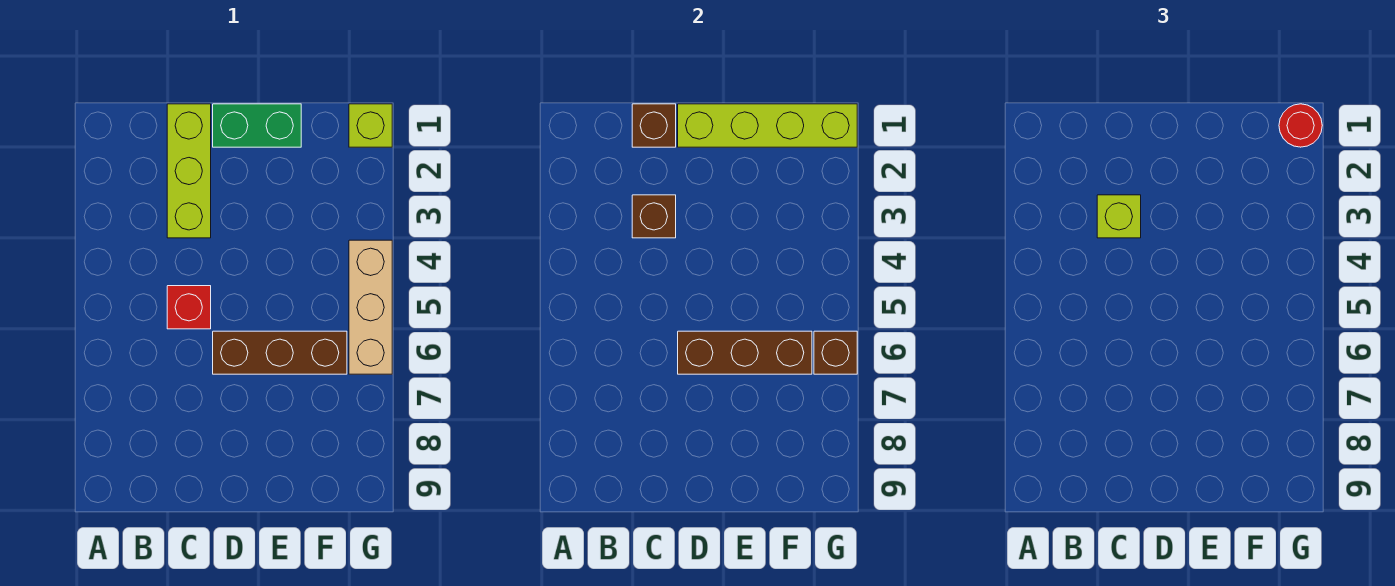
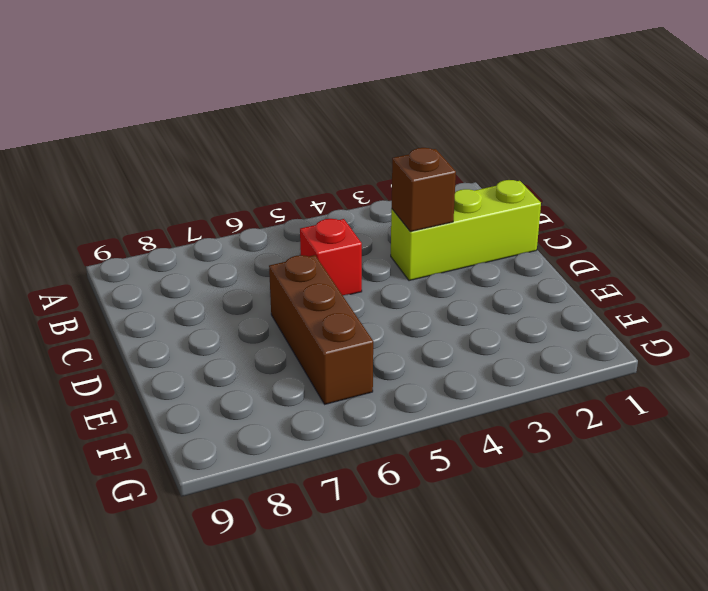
none -> green brick D1:E1 level 1
none -> lime brick G1 level 1
none -> tan brick G4:G6 level 1

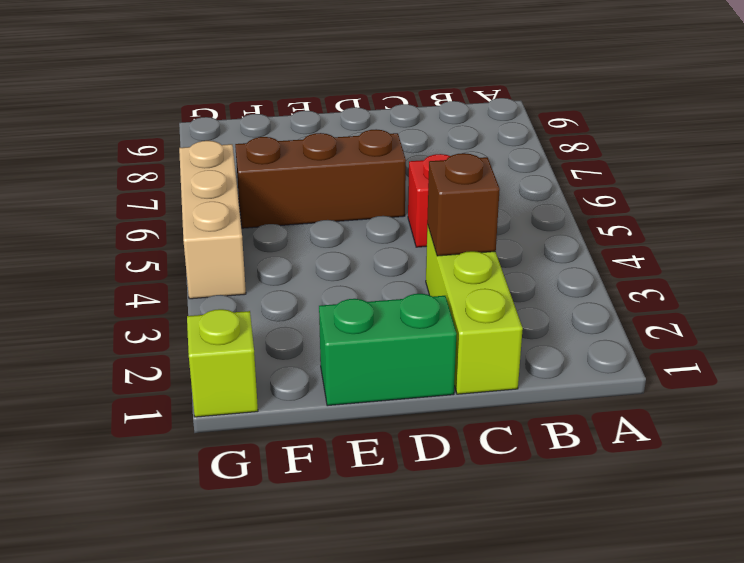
none -> brown brick C1 level 2
none -> lime brick D1:G1 level 2
none -> brown brick D6:F6 level 2

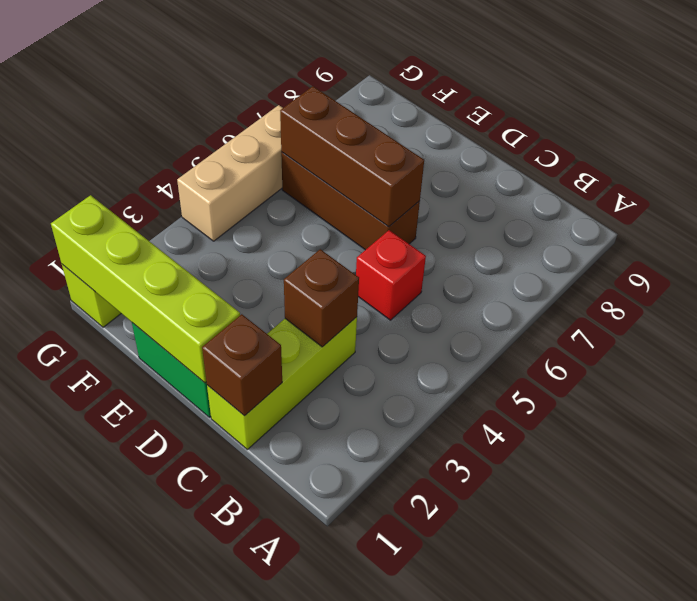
none -> brown brick G6 level 2
none -> lime brick C3 level 3
none -> red round brick G1 level 3

